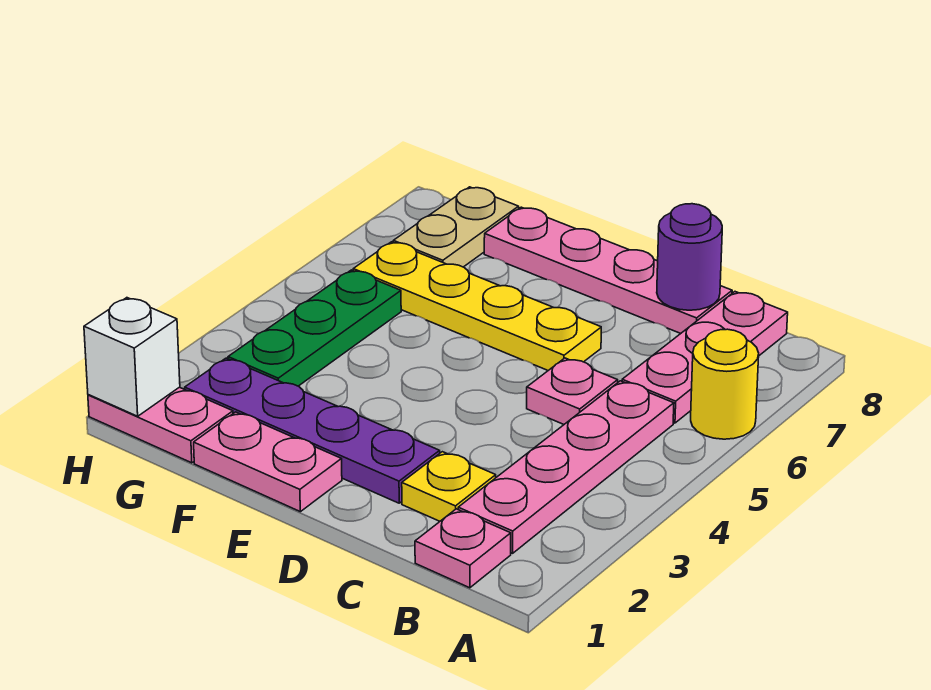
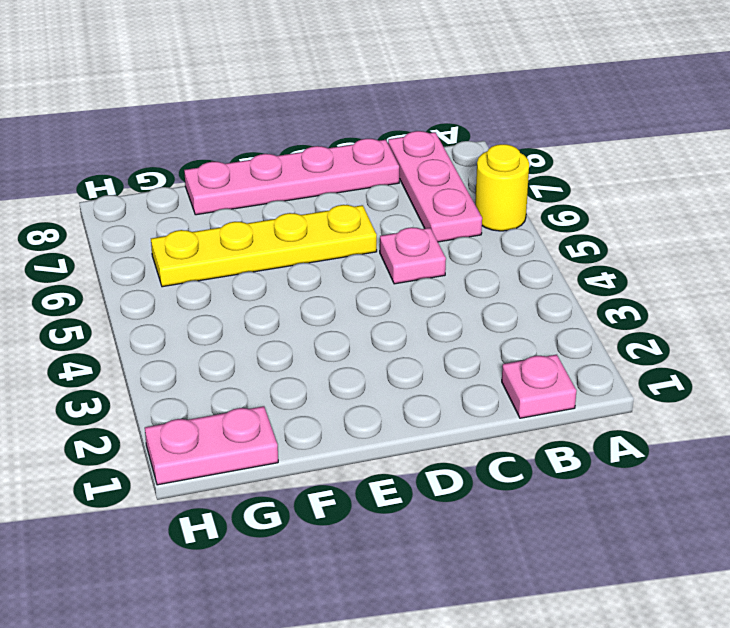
none -> pink plate B2:B5 level 1
none -> yellow plate C2 level 1
none -> purple plate D2:G2 level 1

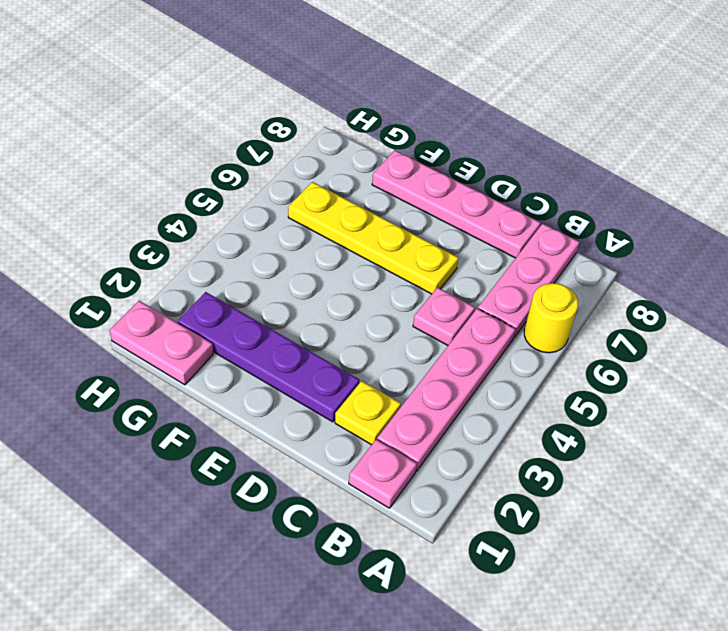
none -> pink plate E1:F1 level 1
none -> green plate G3:G5 level 1
none -> tan plate G7:G8 level 1

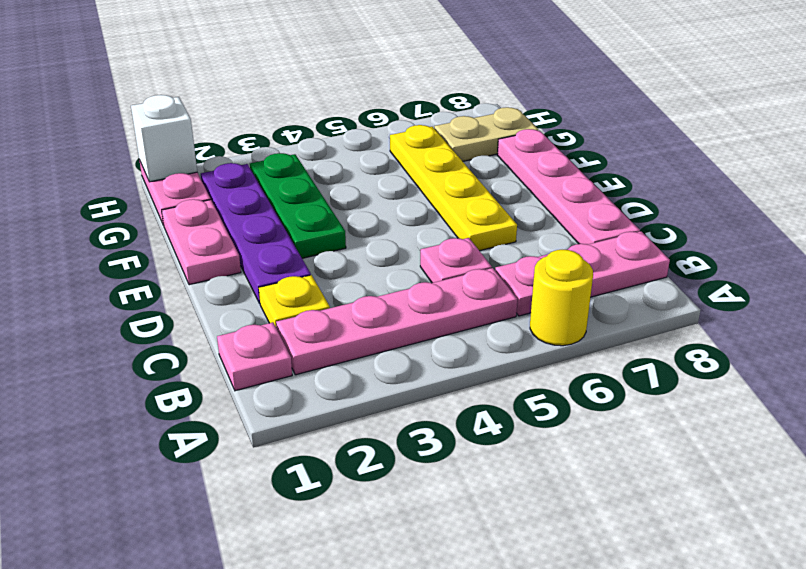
green plate E3:G3 level 1 -> green plate G3:G5 level 1
none -> purple round brick C8 level 2

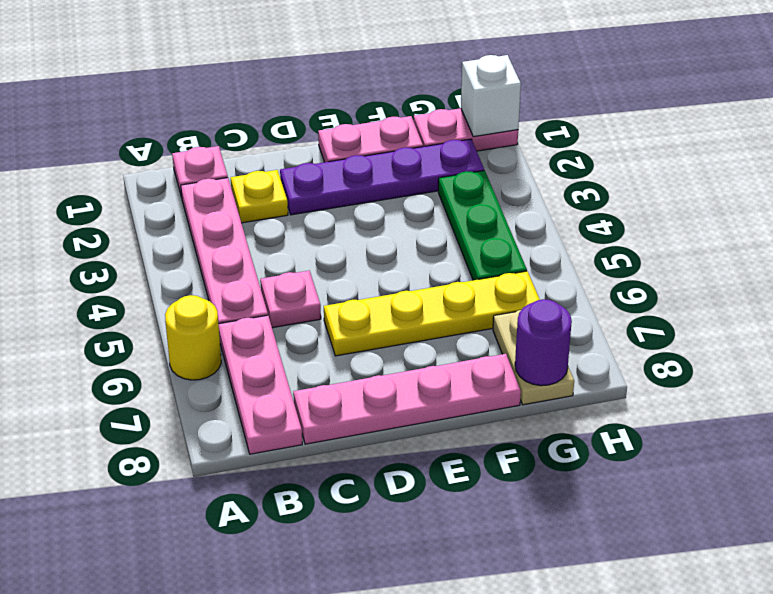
purple round brick G8 level 2 -> purple round brick C8 level 2

